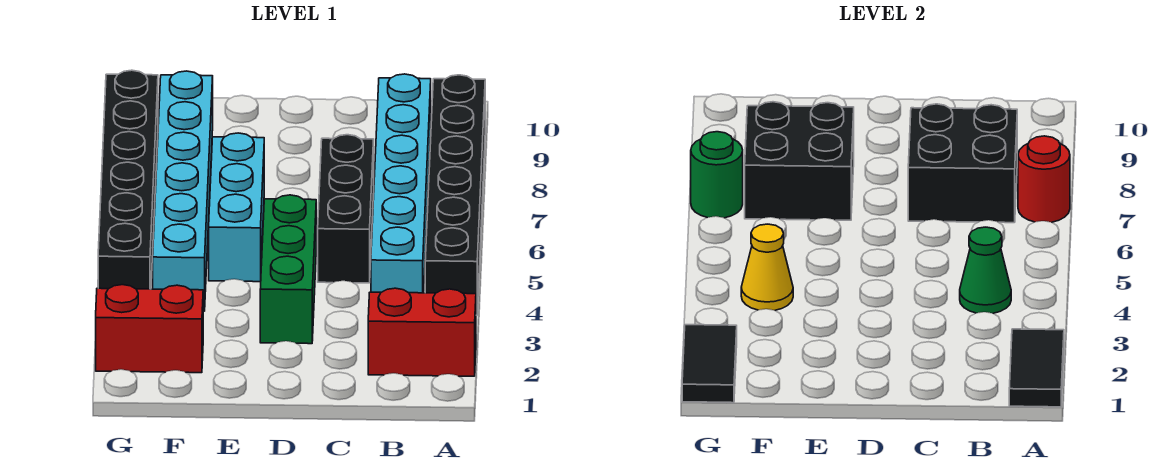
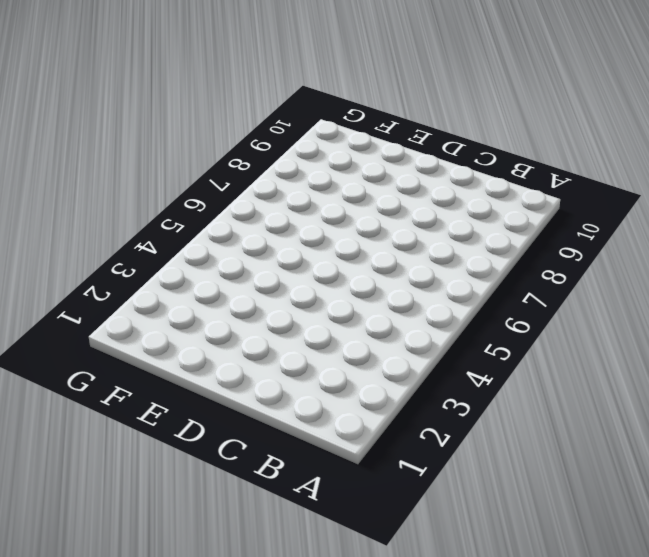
none -> red brick A2:B2 level 1
none -> black brick A4:A9 level 1
none -> cyan brick B4:B9 level 1

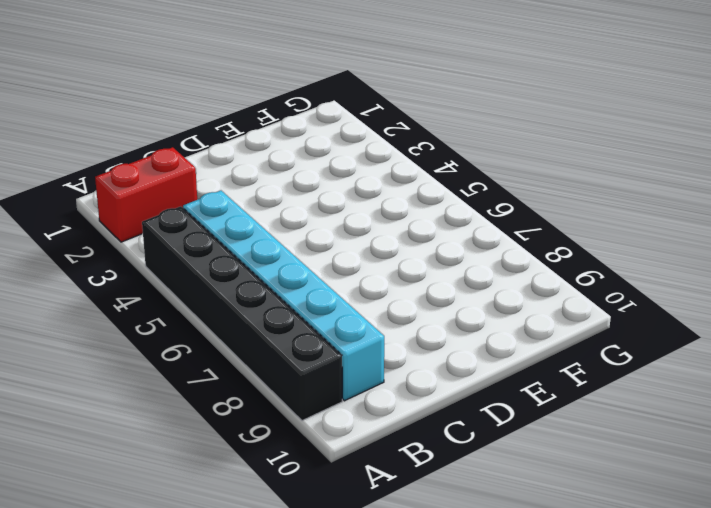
none -> black brick C5:C7 level 1
none -> green brick D3:D5 level 1
none -> cyan brick E5:E7 level 1

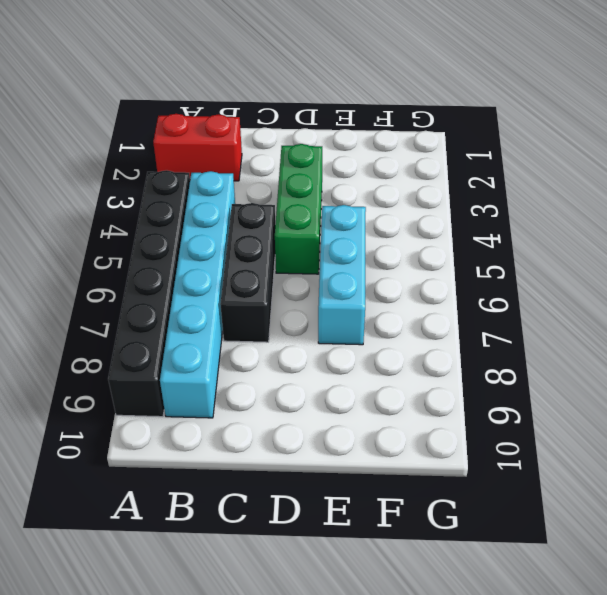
none -> red brick F2:G2 level 1
none -> cyan brick F4:F9 level 1
none -> black brick G4:G9 level 1

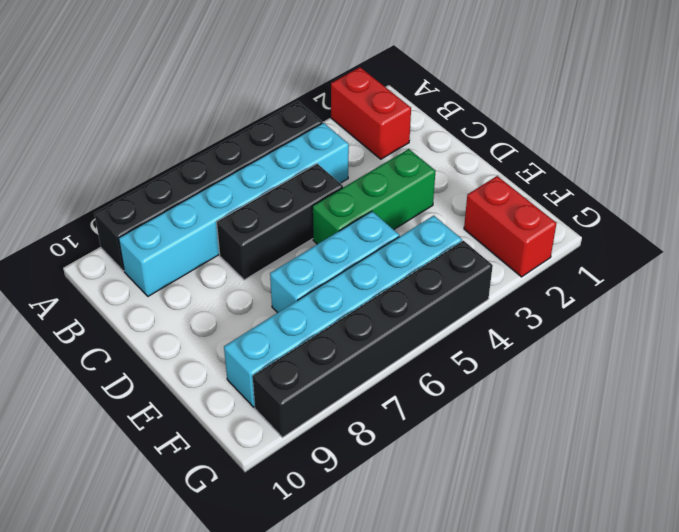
none -> black tile A1:A2 level 2
none -> red round brick A7 level 2
none -> green cone B4 level 2

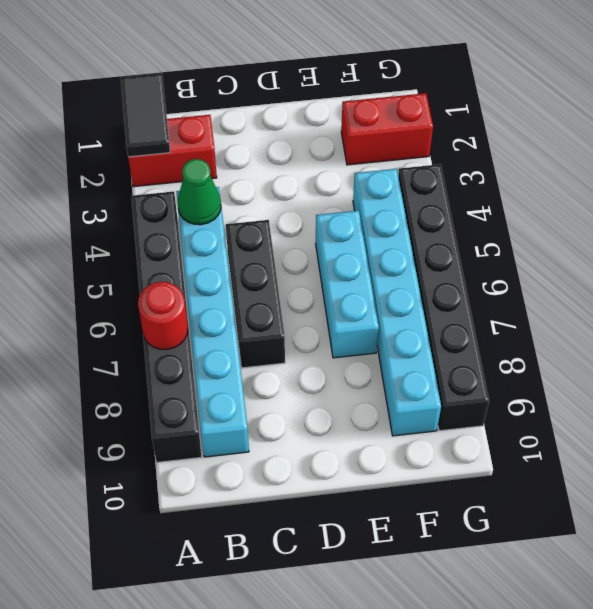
none -> green brick D3:D5 level 1
none -> black brick B7:C8 level 2
none -> black brick E7:F8 level 2

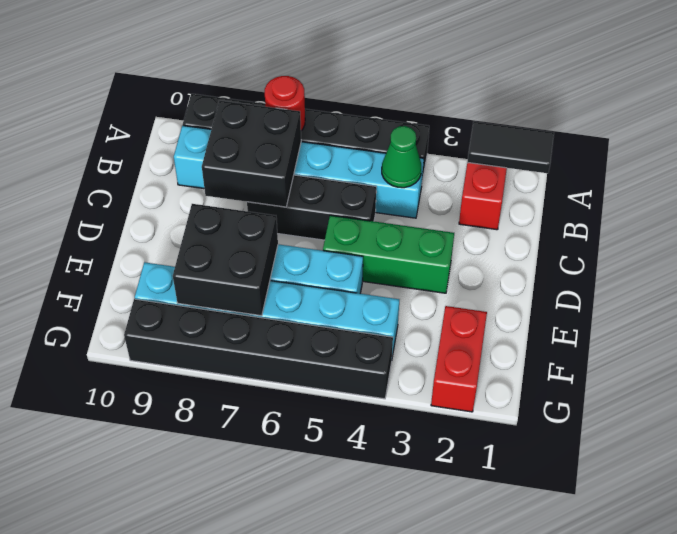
none -> yellow cone F4 level 2
none -> black tile G1:G2 level 2
none -> green round brick G7 level 2

